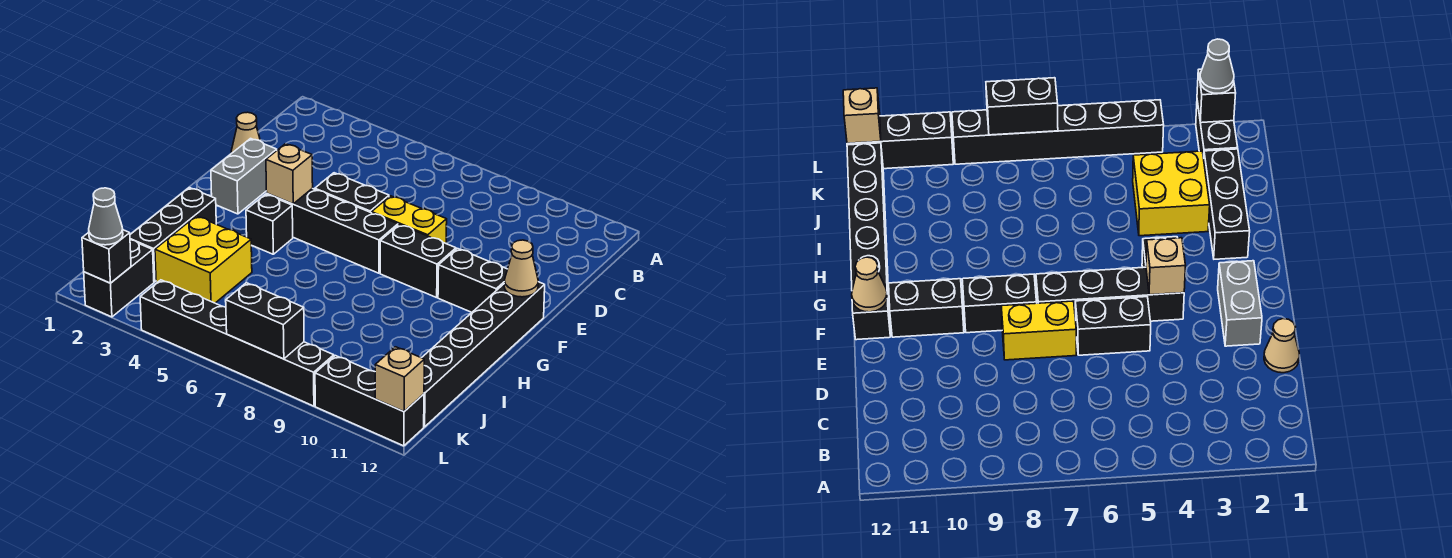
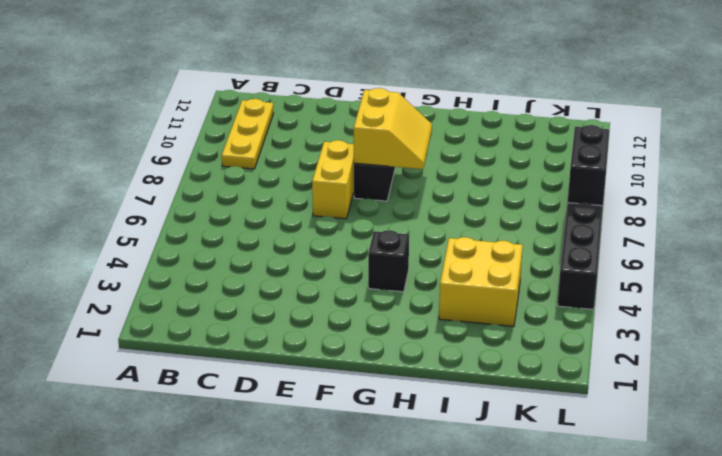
yellow plate B9:B11 level 1 -> none
yellow slope F8:G9 level 2 top F -> none
none -> tan cone D1 level 1
none -> grey brick E2:F2 level 1
none -> black brick E5:E6 level 1

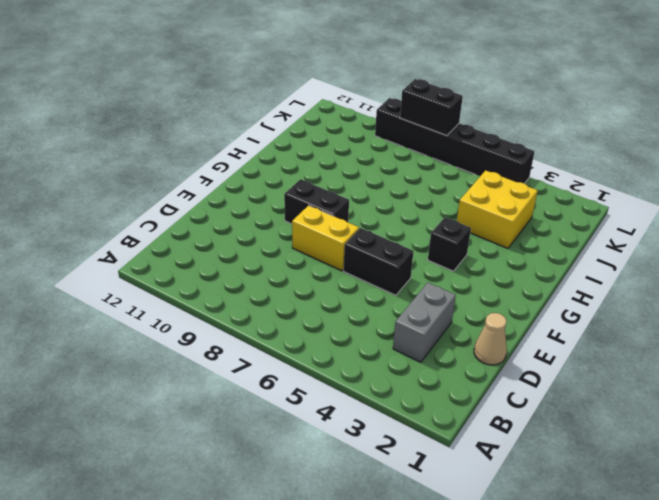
grey brick C3:D3 level 1 -> grey brick E2:F2 level 1
none -> black brick F4:F7 level 1
none -> black brick F10:F11 level 1
none -> black brick F12:K12 level 1

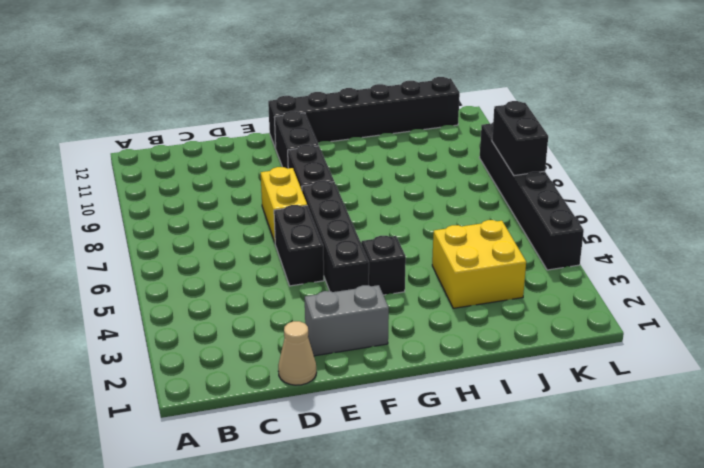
none -> black brick H2:J2 level 1
none -> black brick K2:L2 level 1
none -> black brick L10:L12 level 1

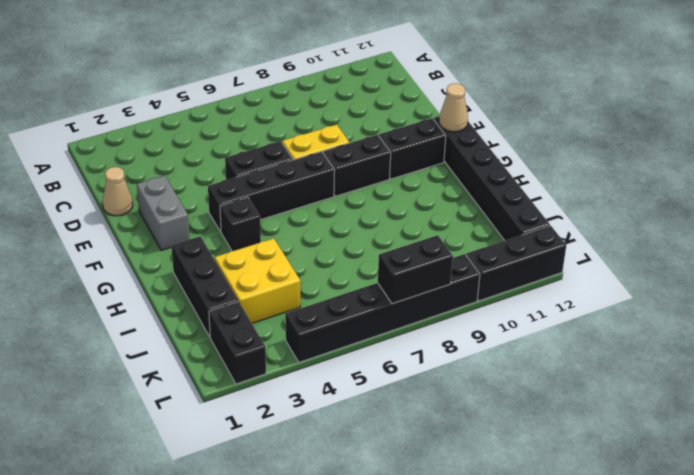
none -> tan brick F4 level 2
none -> black brick L2 level 2
none -> tan brick L12 level 2

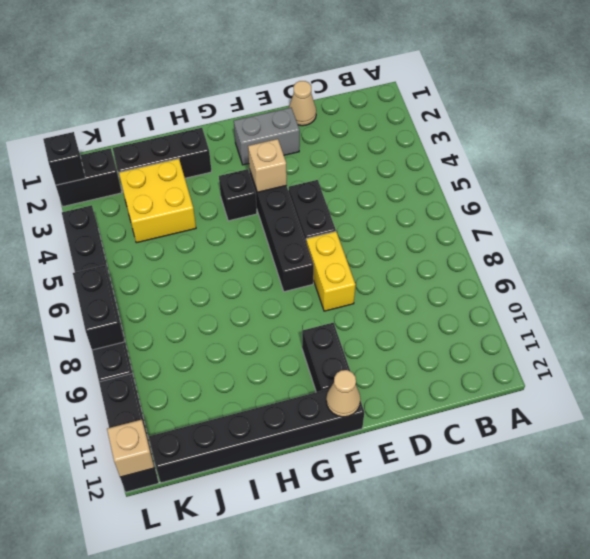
none -> black brick F8:F9 level 1
none -> grey cone L2 level 3

